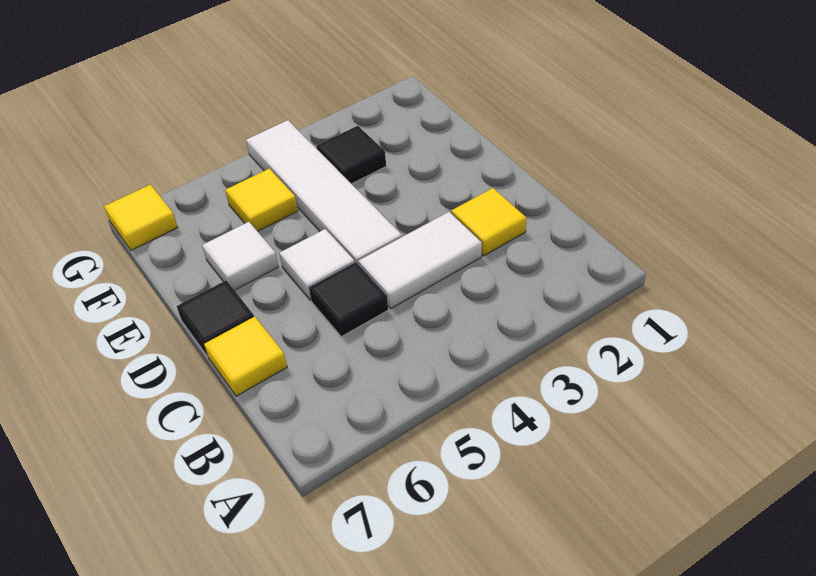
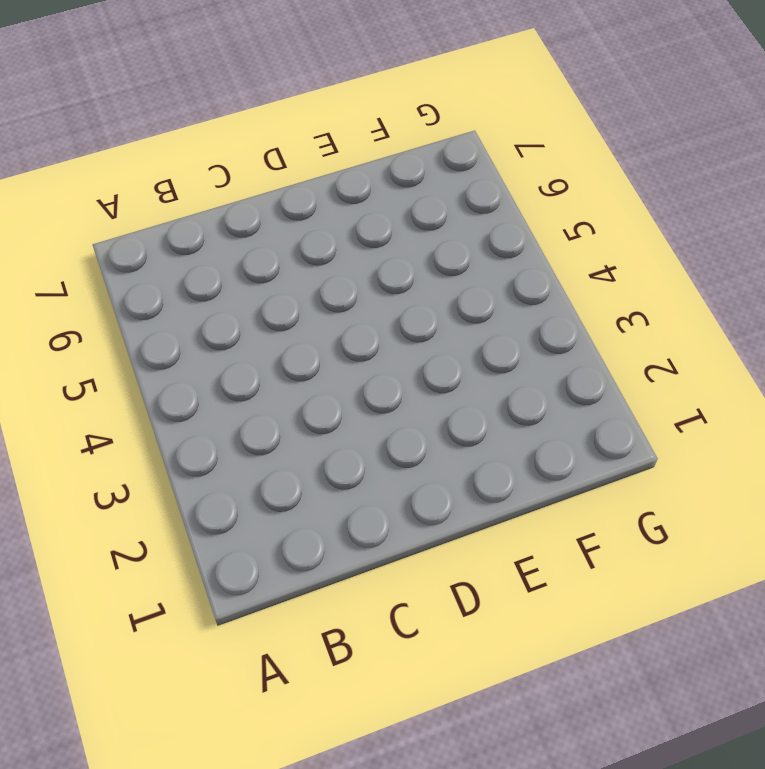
none -> yellow tile C2 level 1
none -> white tile C3:C4 level 1

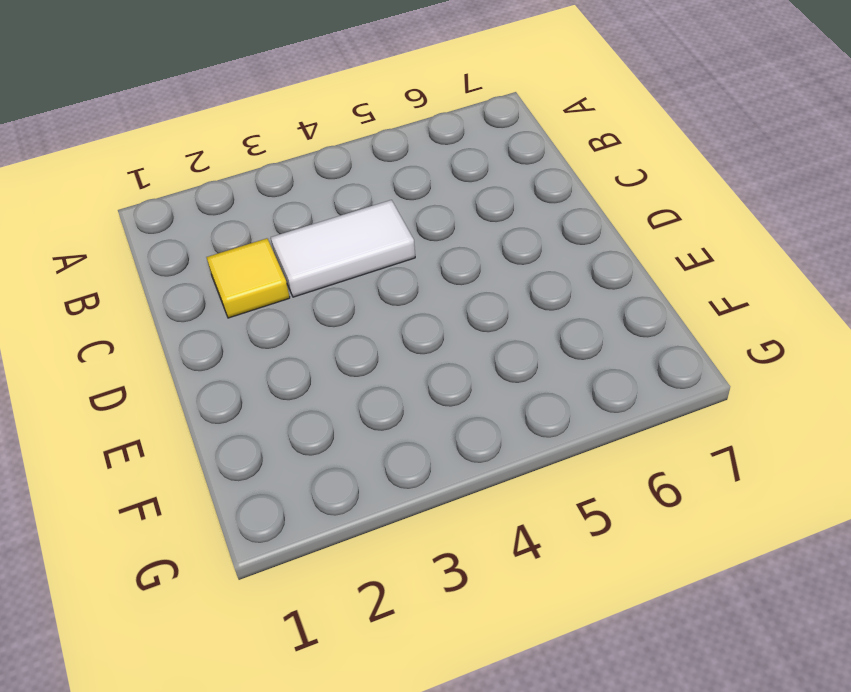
none -> black tile C5 level 1
none -> yellow tile C7 level 1

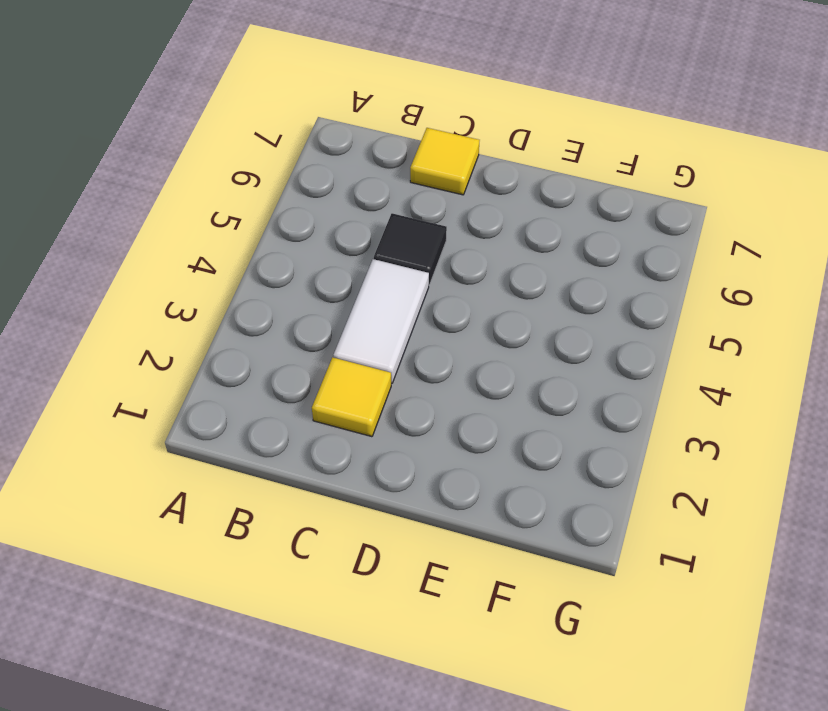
none -> white tile D4:G4 level 1
none -> white tile D5 level 1

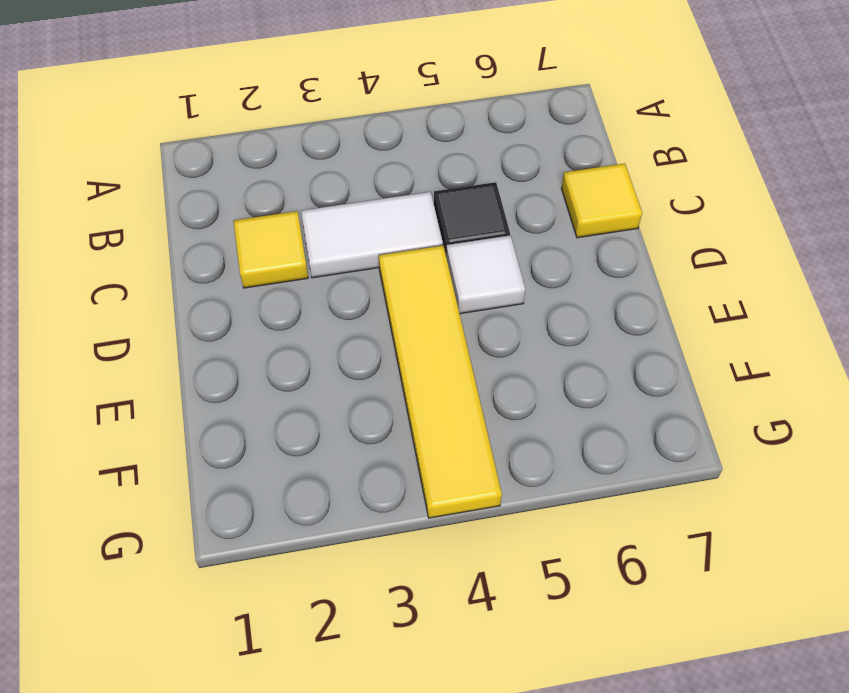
yellow tile D4:G4 level 1 -> white tile D4:G4 level 1
none -> black tile D7 level 1
none -> white tile E6 level 1

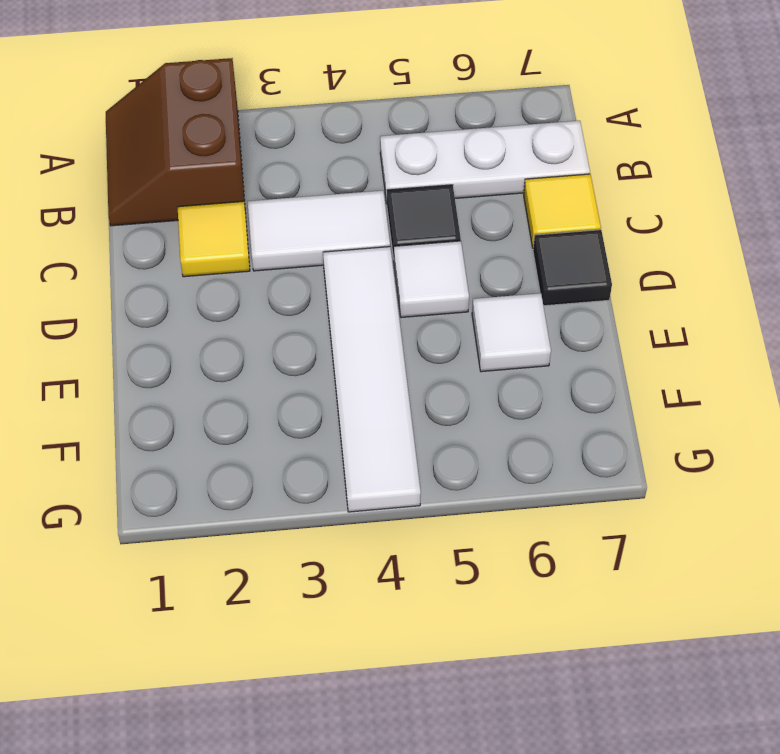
brown slope A1:B2 level 1 top 2 -> none
white plate B5:B7 level 1 -> none
none -> black tile F3 level 1
none -> yellow tile F5 level 1

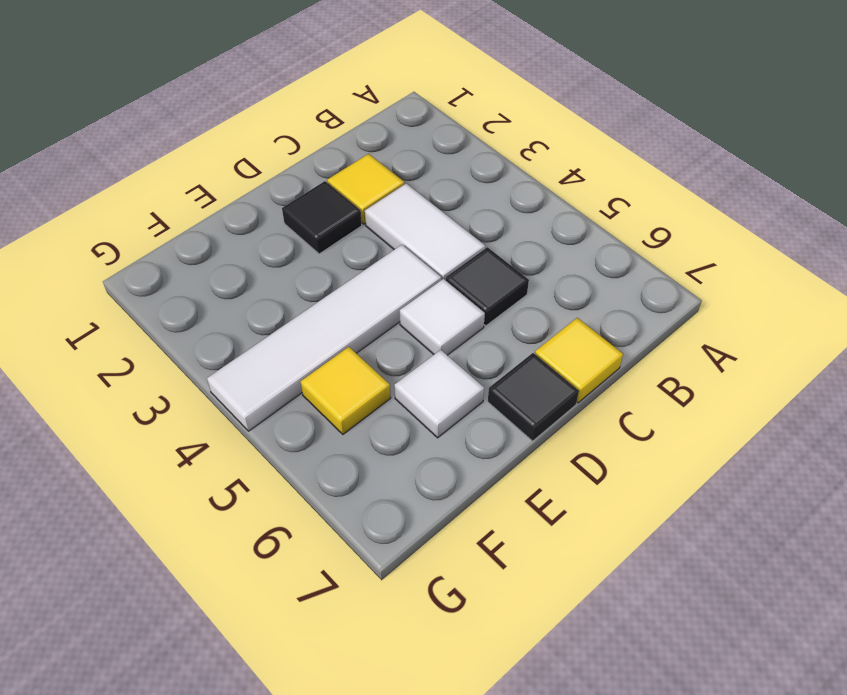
black tile D2 level 1 -> black tile F3 level 1
none -> yellow tile G7 level 1

